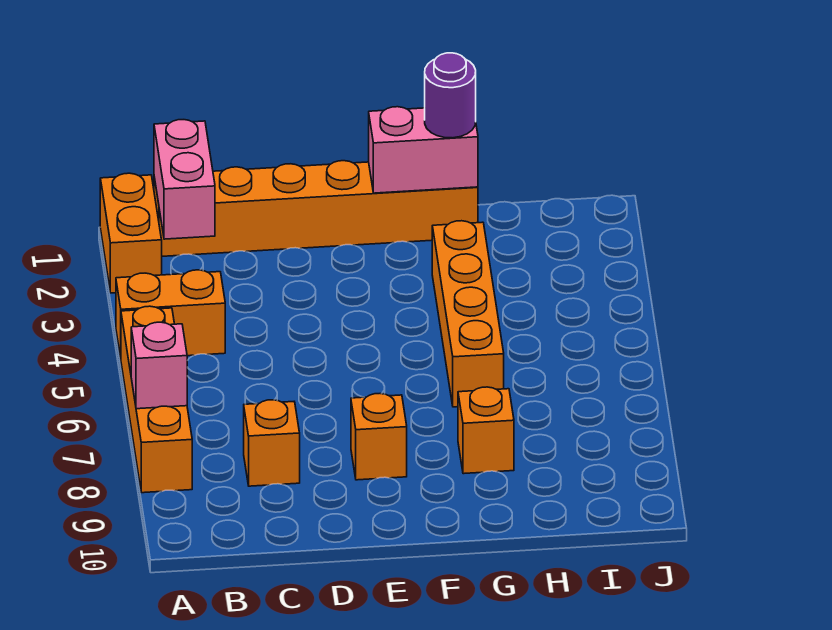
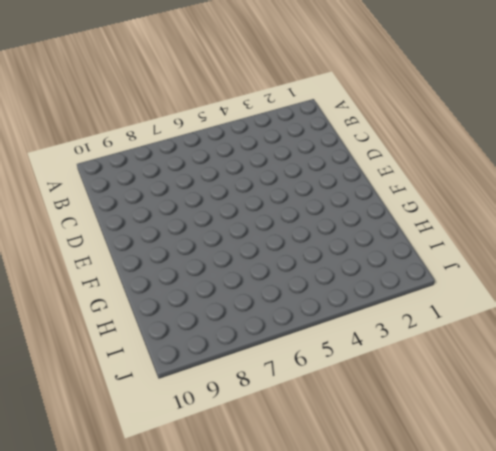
none -> orange brick A1:A2 level 1
none -> orange brick A4:B4 level 1
none -> orange brick A5:A8 level 1

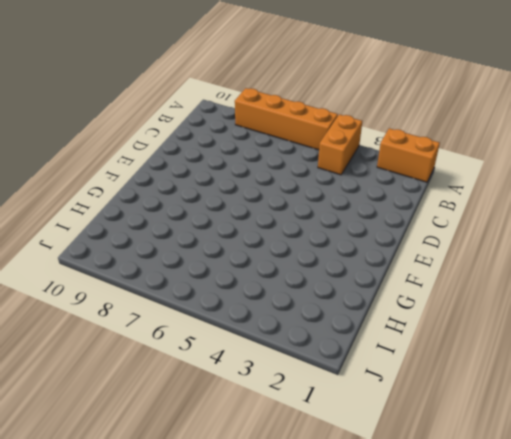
none -> orange brick B1:G1 level 1
none -> orange brick C8 level 1
none -> orange brick E8 level 1

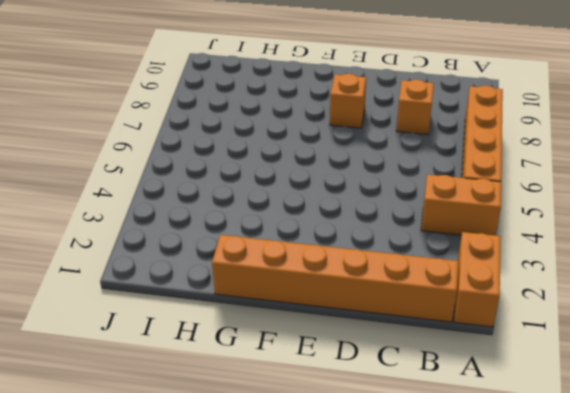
none -> orange brick G3:G6 level 1
none -> orange brick G8 level 1
none -> pink brick A7 level 2

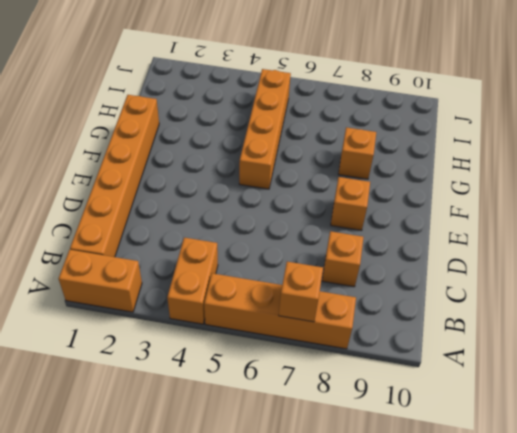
orange brick A7 level 2 -> pink brick A7 level 2
orange brick F5:I5 level 1 -> orange brick G3:G6 level 1
none -> pink brick B1:B2 level 2
none -> pink brick F1:G1 level 2
none -> purple round brick G1 level 3

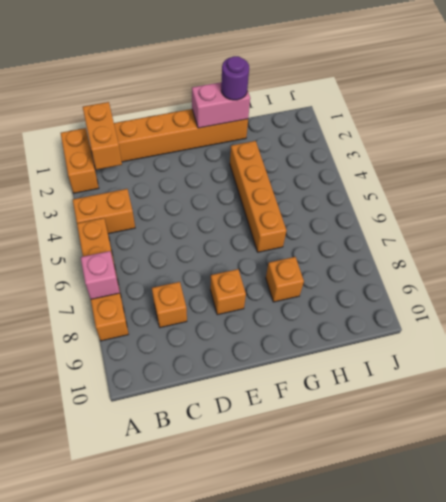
orange brick B1:B2 level 2 -> pink brick B1:B2 level 2

